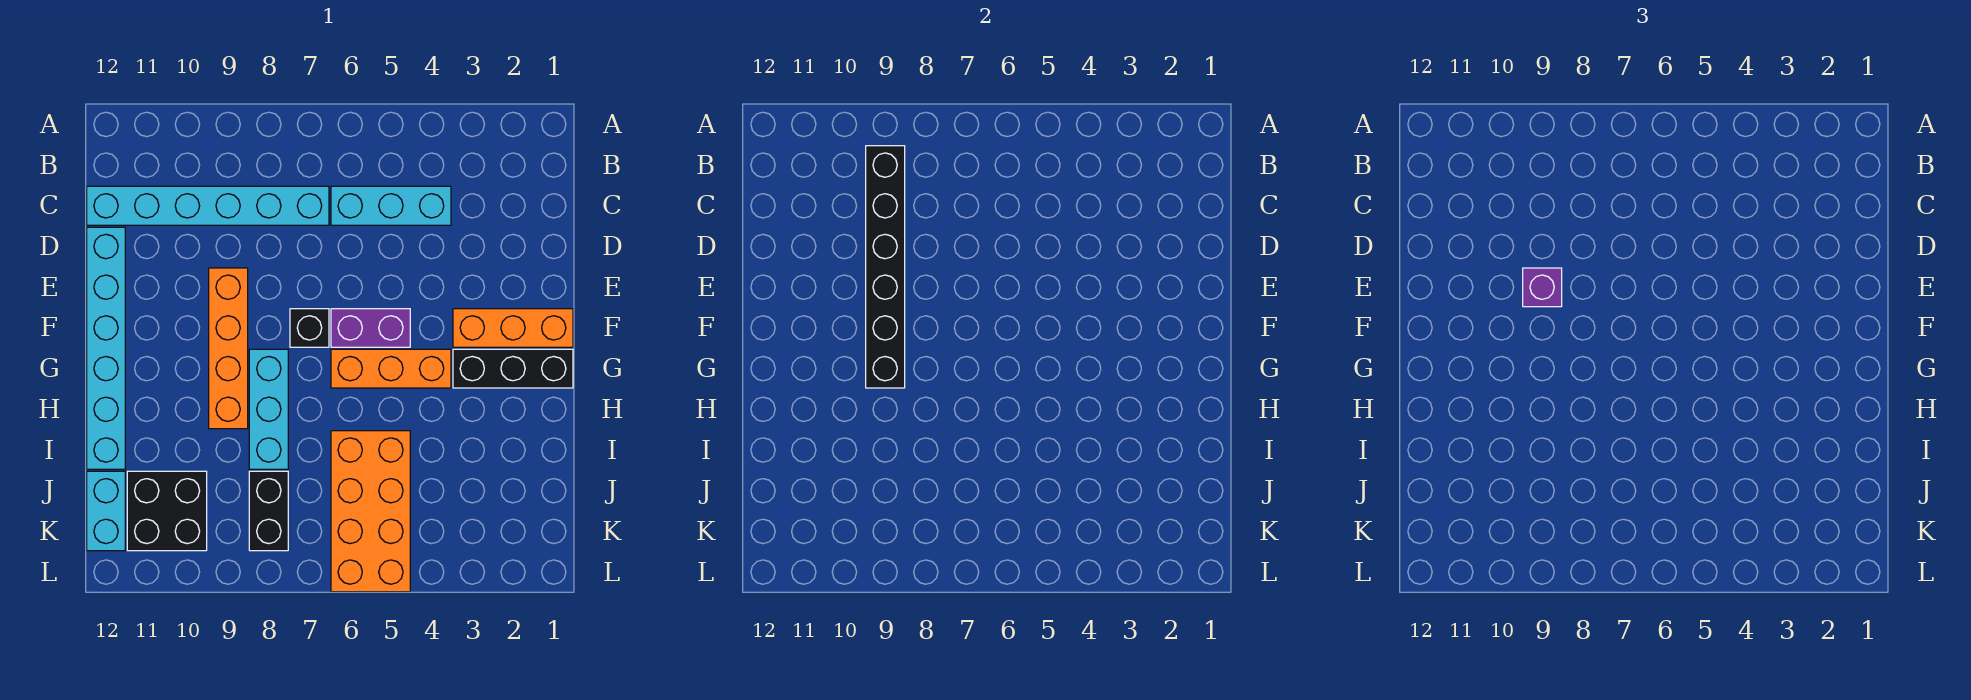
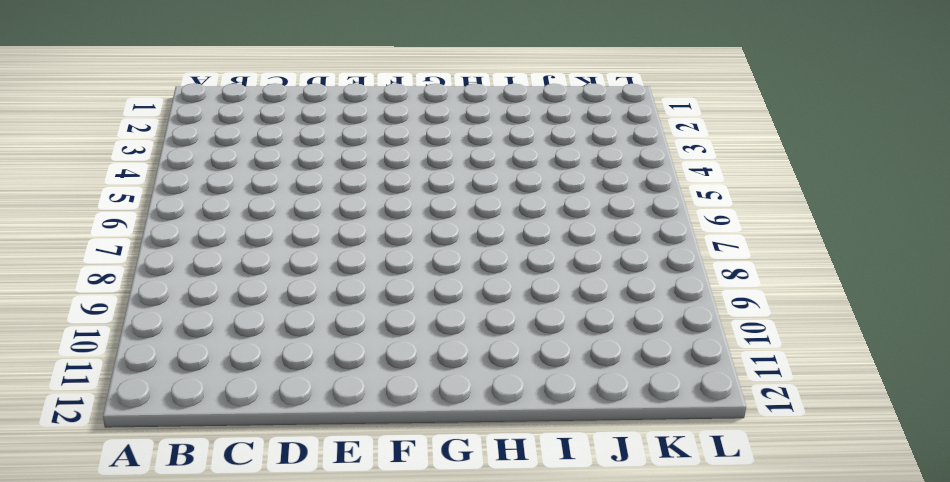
none -> cyan brick C4:C6 level 1
none -> cyan brick C7:C12 level 1
none -> cyan brick D12:I12 level 1

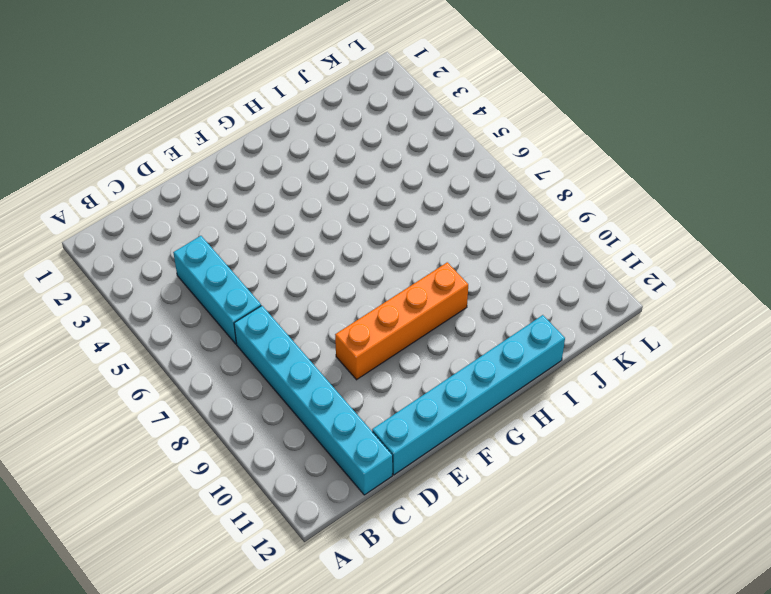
none -> orange brick F1:F3 level 1
none -> purple brick F5:F6 level 1
none -> black brick F7 level 1

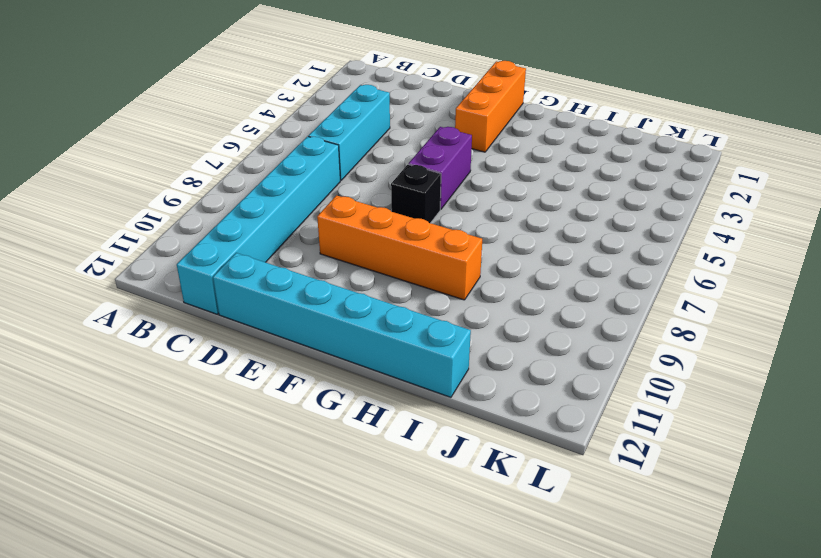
none -> black brick G1:G3 level 1
none -> orange brick G4:G6 level 1
none -> cyan brick G8:I8 level 1

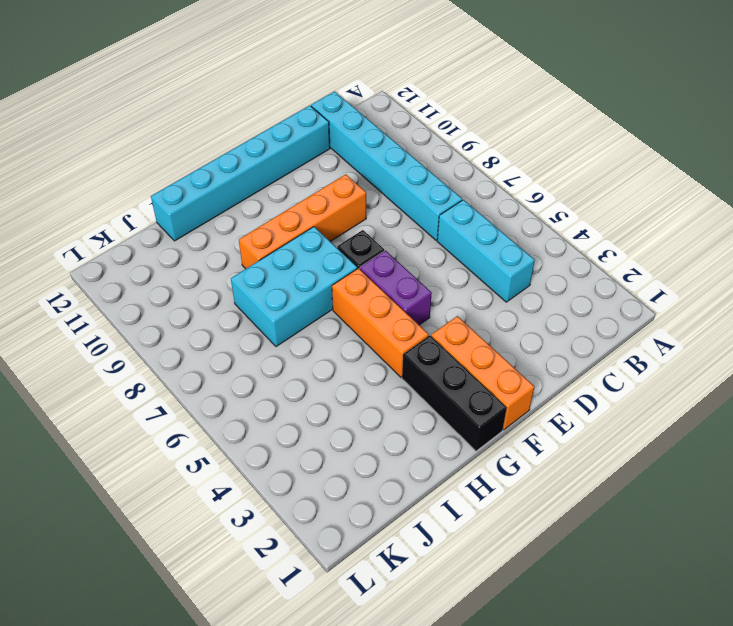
cyan brick G7:I8 level 1 -> cyan brick G8:I8 level 1
none -> orange brick I5:L6 level 1
none -> black brick J8:K8 level 1
none -> black brick J10:K11 level 1

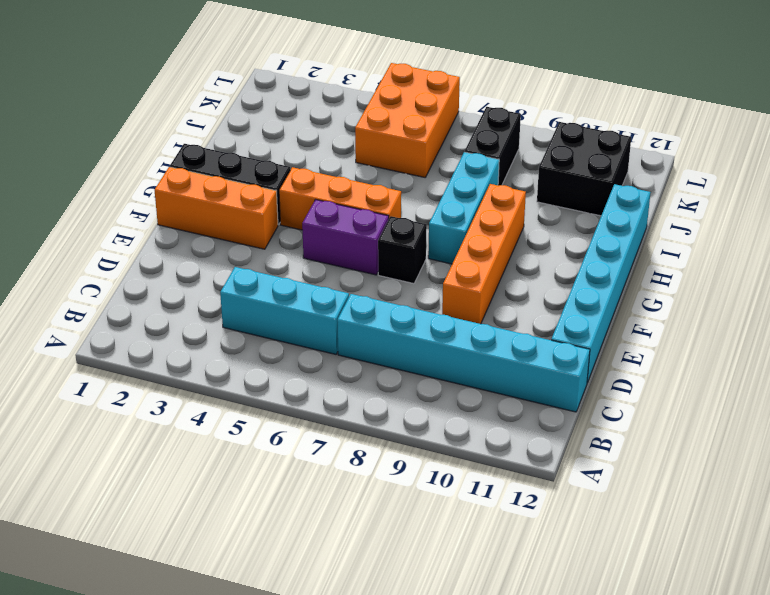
orange brick J5:L6 level 1 -> orange brick I5:L6 level 1
none -> cyan brick J12:K12 level 1
none -> black brick B9:G9 level 2
none -> purple brick E9 level 3

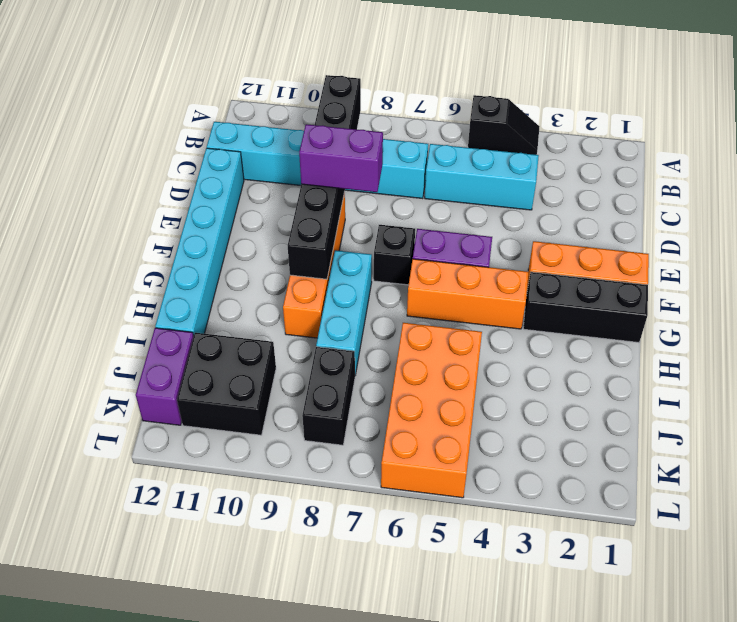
black slope A4:A5 level 1 top 5 -> none
purple brick E8:E9 level 3 -> purple brick E9 level 3
purple brick J12:K12 level 1 -> cyan brick J12:K12 level 1

